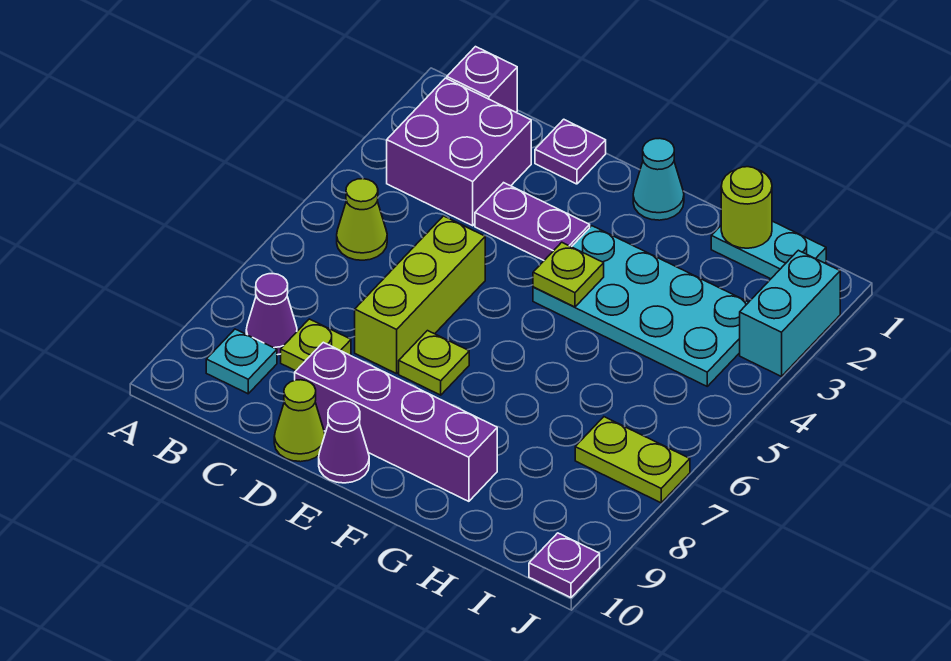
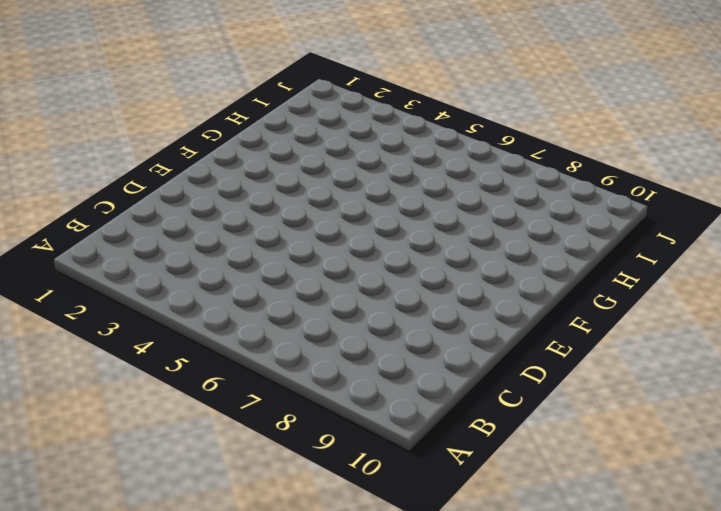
none -> purple brick B1 level 1
none -> purple brick B2:C3 level 1
none -> lime cone B5 level 1

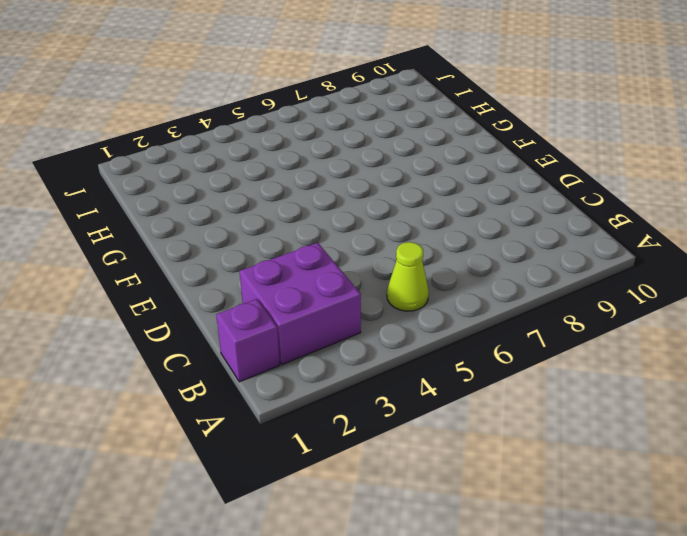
none -> purple cone B8 level 1
none -> cyan plate B9 level 1
none -> lime plate C8 level 1

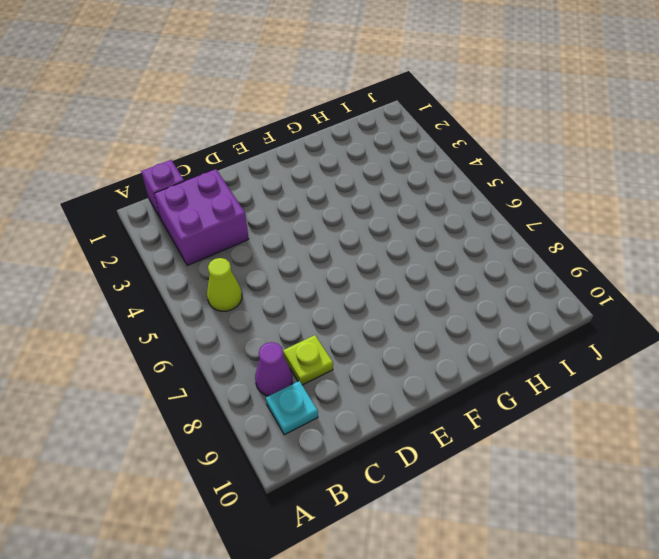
none -> purple plate D1 level 1
none -> purple plate D3:E3 level 1
none -> lime brick D5:D7 level 1

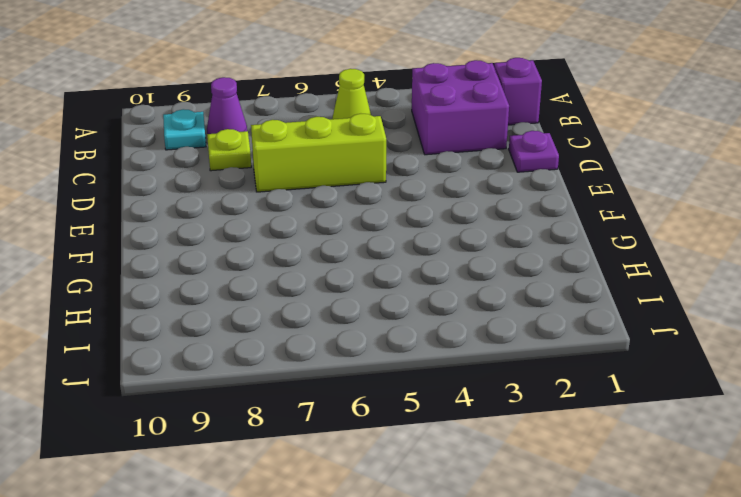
none -> purple plate D3:E3 level 1
none -> purple brick D9:G9 level 1
none -> lime cone D10 level 1

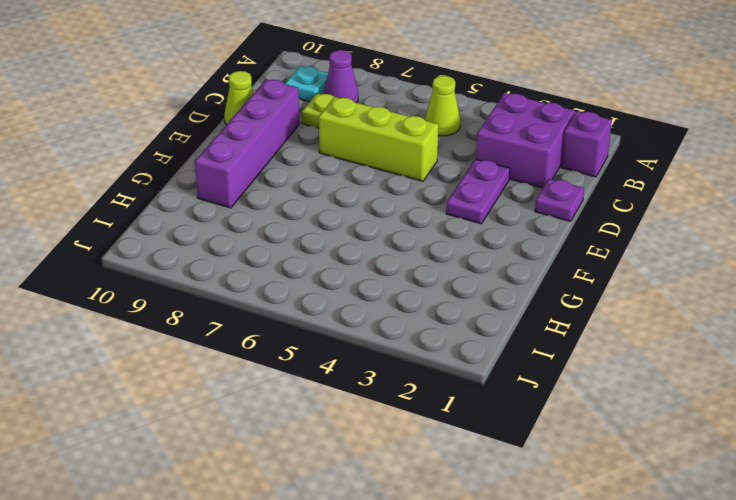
none -> lime plate E7 level 1
none -> purple cone E10 level 1
none -> cyan cone F1 level 1

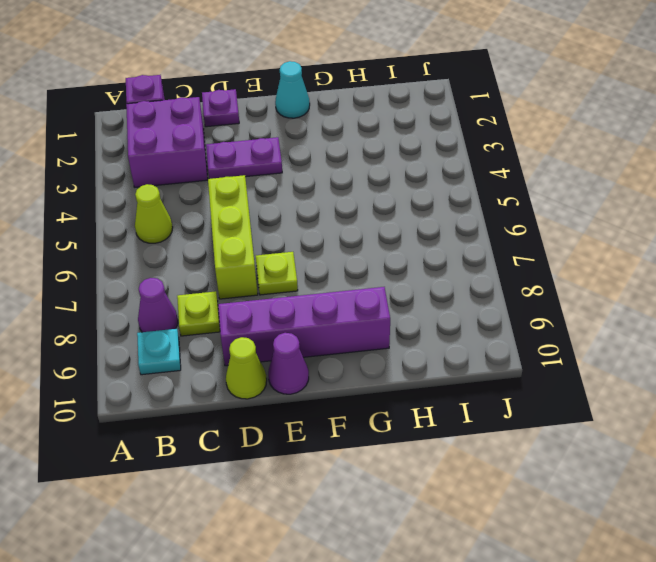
none -> cyan plate F3:I4 level 1
none -> cyan plate H1:I1 level 1
none -> lime plate I7:J7 level 1

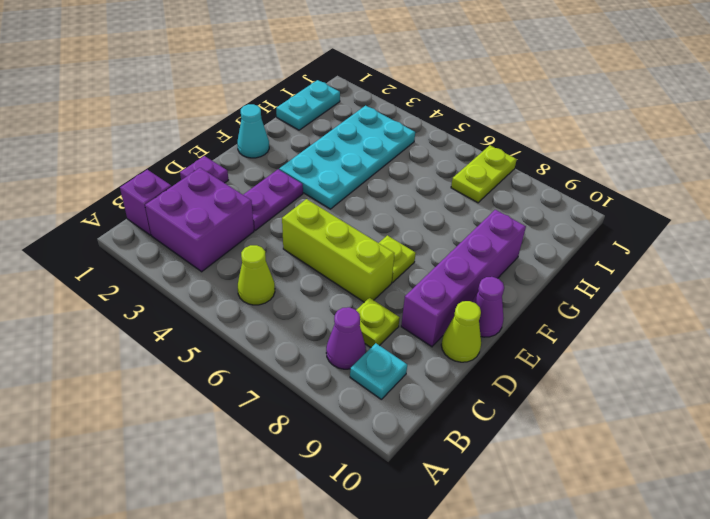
none -> cyan brick J2:J3 level 1
none -> purple plate J10 level 1
none -> lime plate F4 level 2

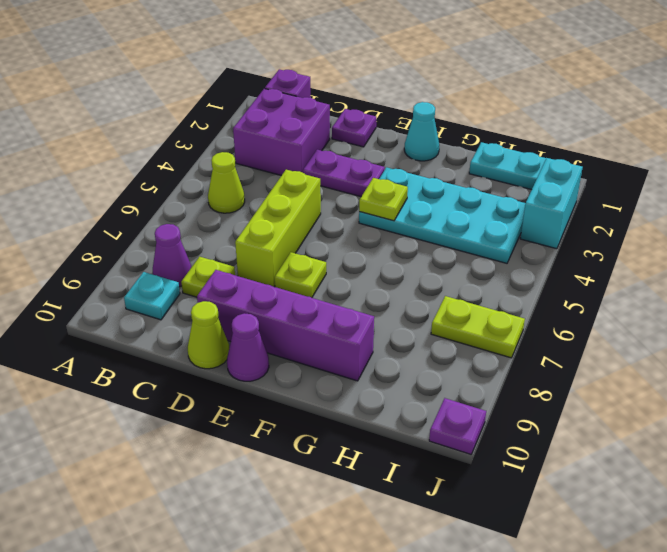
none -> lime round brick H1 level 2

